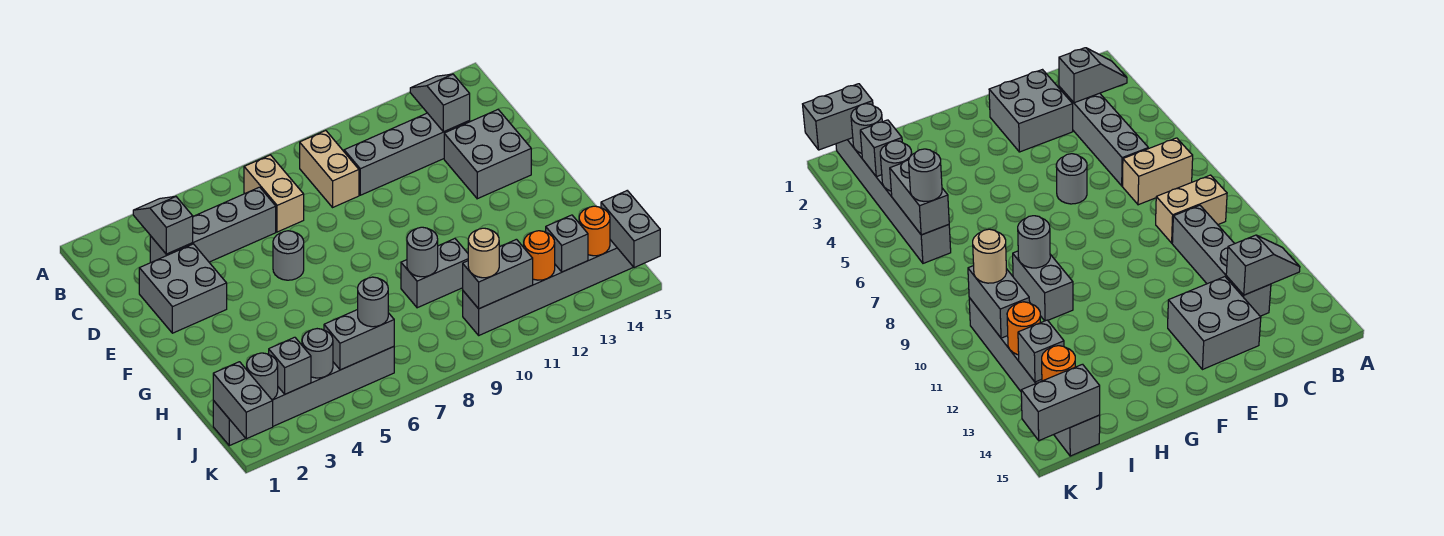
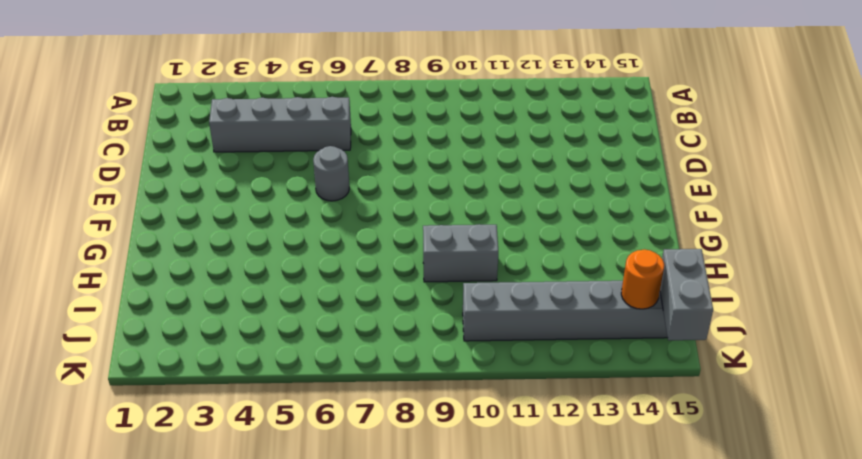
none -> tan brick B7:C7 level 1
none -> tan brick B9:C9 level 1
none -> grey brick C10:C13 level 1

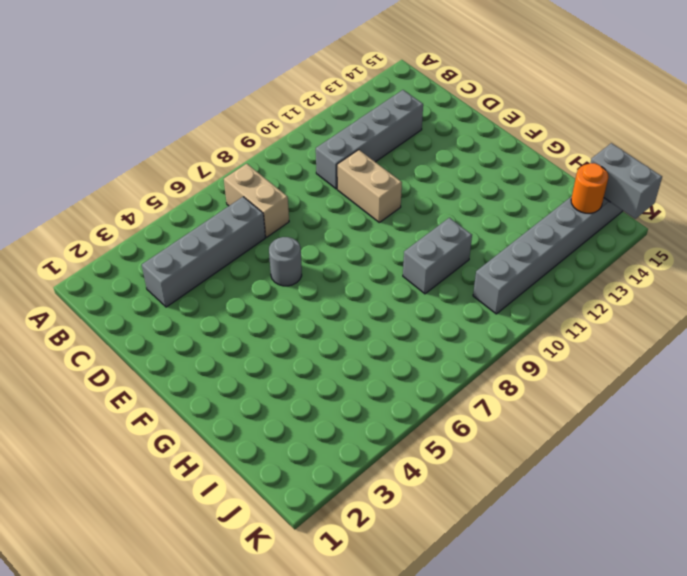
tan brick D10:E10 level 1 -> tan brick B9:C9 level 1
none -> grey brick D2:E3 level 1
none -> grey brick D13:E14 level 1
none -> grey brick J1:J6 level 1

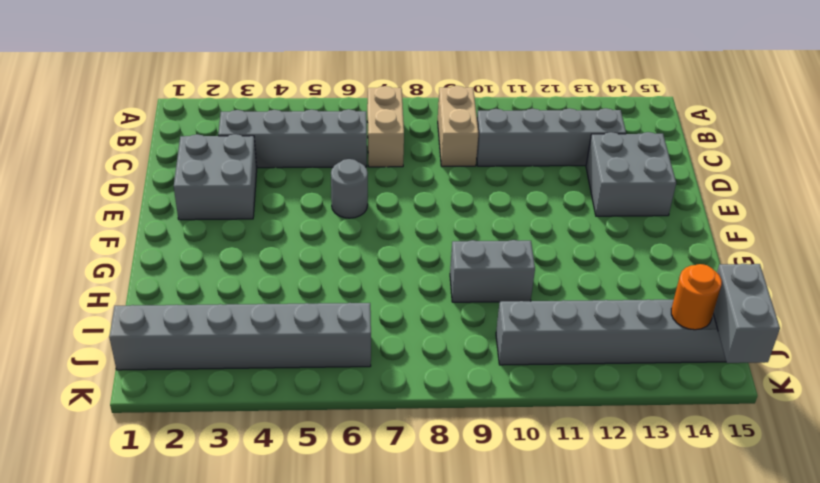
none -> grey slope B3:C3 level 2 top C
none -> grey slope B13:C13 level 2 top C
none -> grey round brick H9 level 2

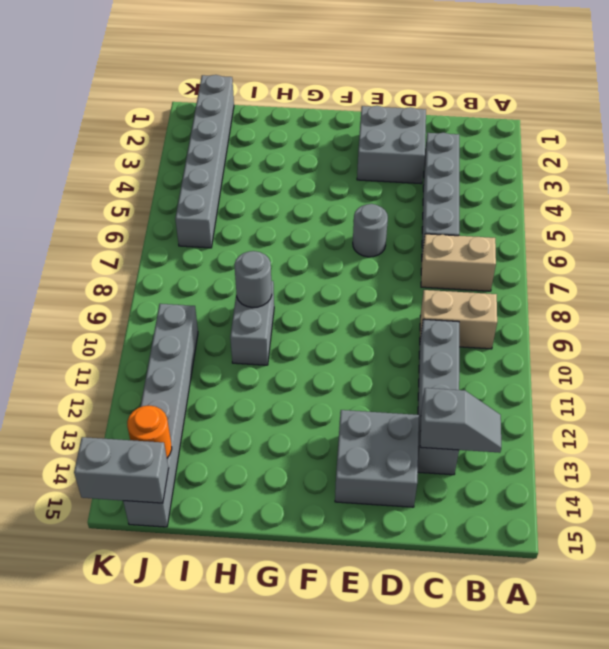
none -> grey slope B3:C3 level 2 top C
none -> grey brick J1:K1 level 2
none -> grey round brick J2 level 2

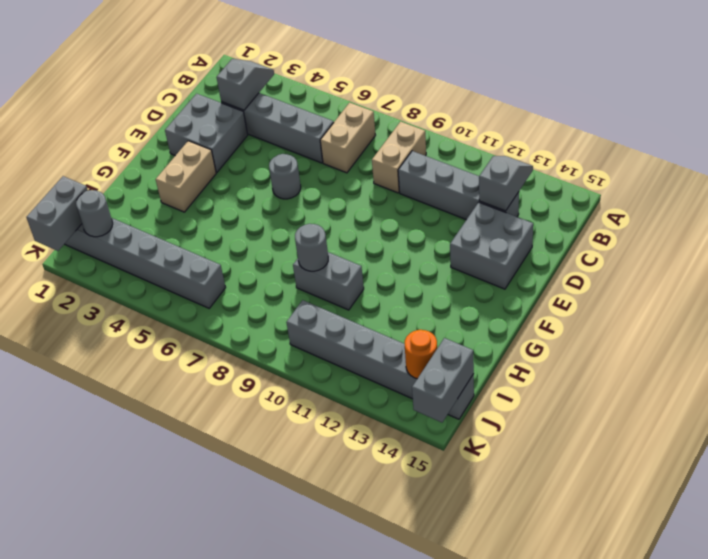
tan brick F3:G3 level 1 -> none
none -> grey brick J3 level 2
none -> grey round brick J4 level 2
none -> grey brick J5:J6 level 2

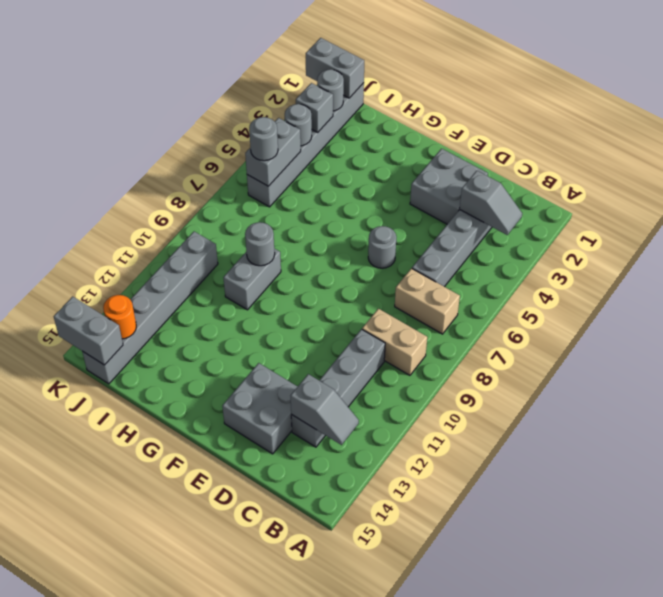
none -> grey brick J10:J11 level 2
none -> orange round brick J12 level 2
none -> grey brick J13 level 2

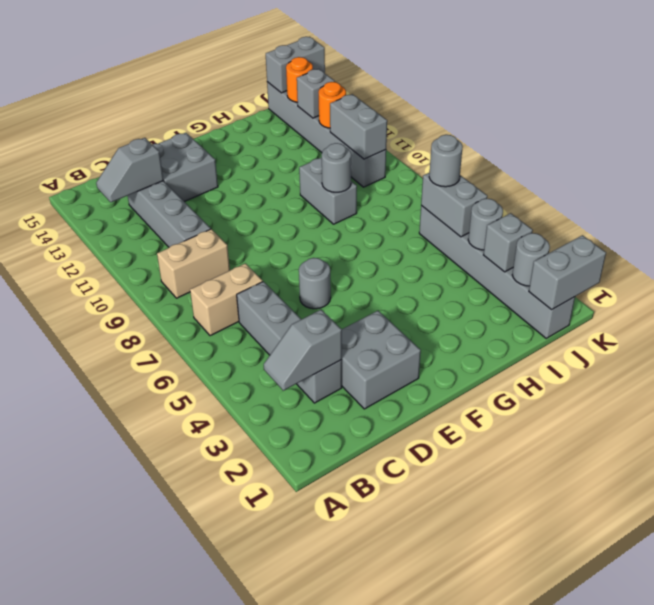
none -> tan round brick J10 level 3

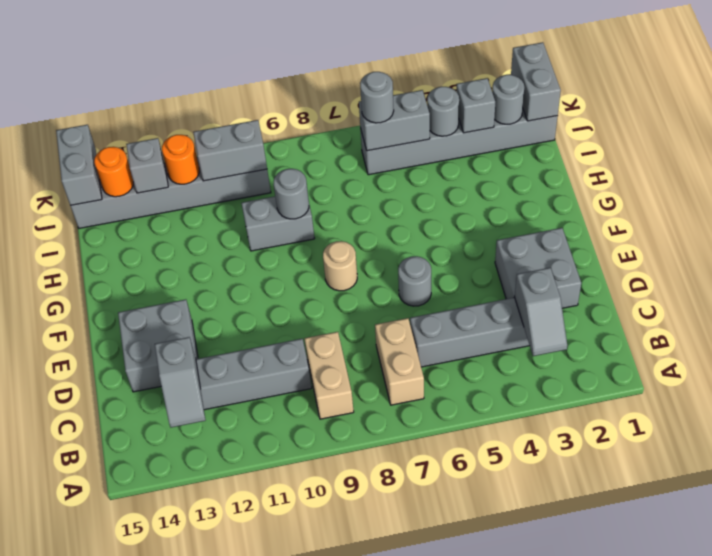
tan round brick F8 level 1 -> tan round brick J10 level 3

